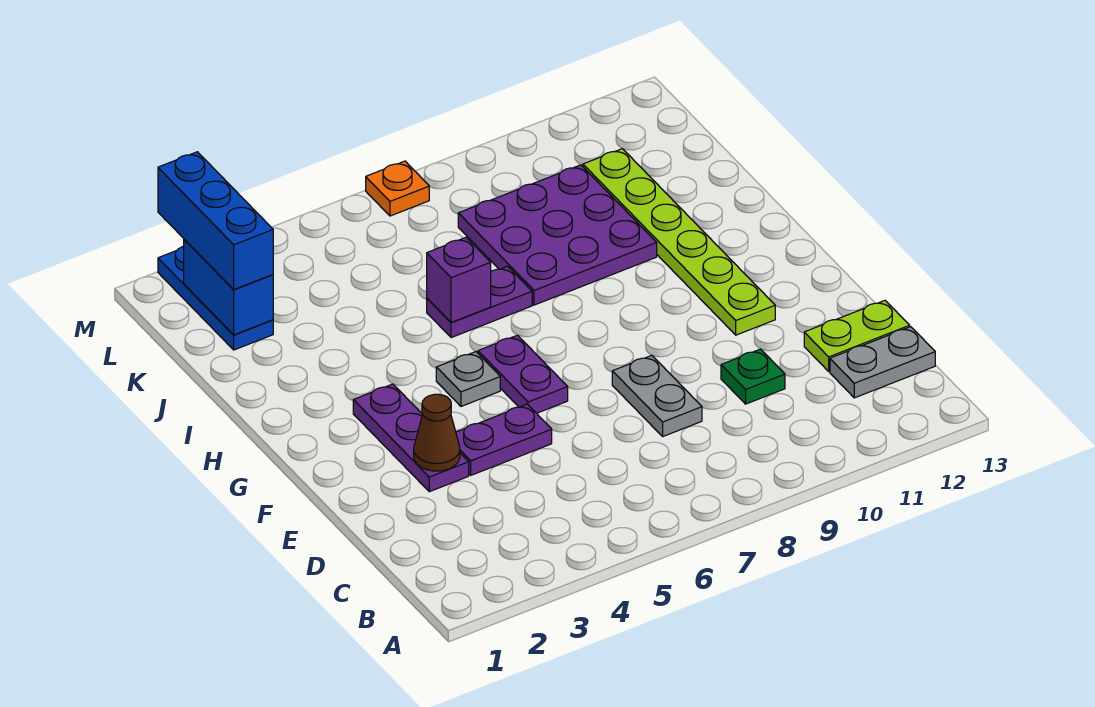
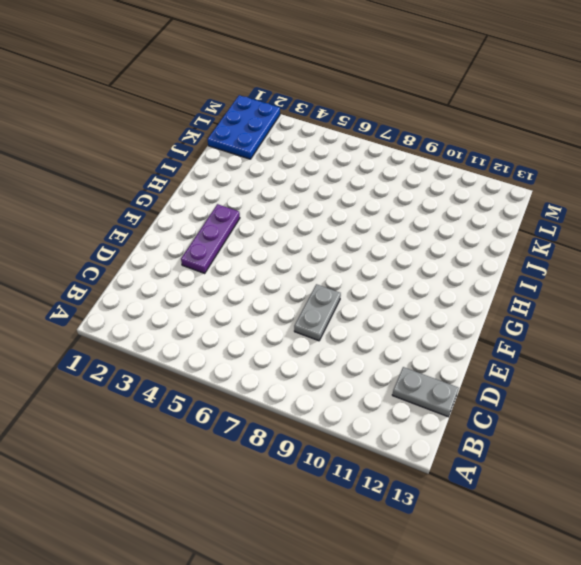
blue plate K1:M2 level 1 -> blue plate K2:M2 level 1
none -> green plate D10 level 1
none -> lime plate D12:D13 level 1
none -> purple plate E4:E5 level 1

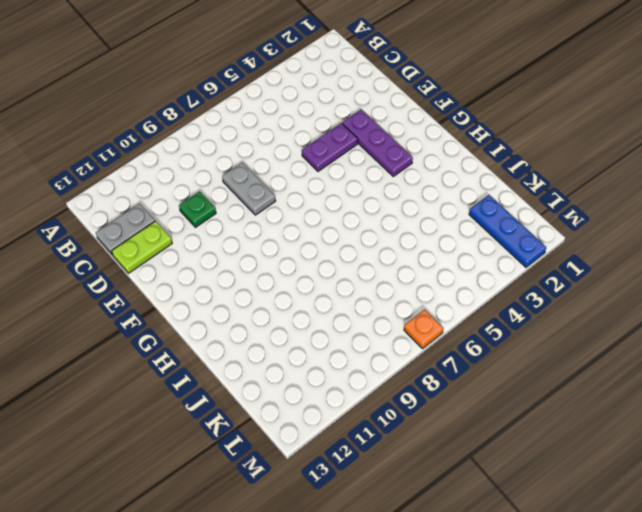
none -> purple plate F6:G6 level 1
none -> lime plate F11:K11 level 1
none -> grey plate G5 level 1

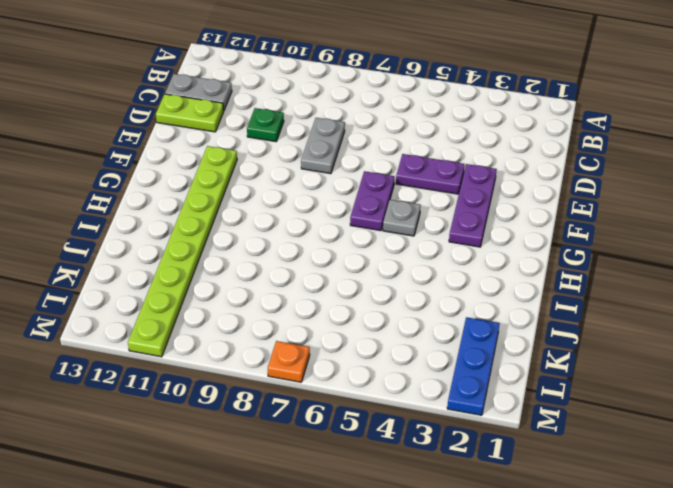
lime plate F11:M11 level 1 -> lime plate F11:K11 level 1
none -> purple plate I6:I7 level 1
none -> purple plate I8:K10 level 1
none -> brown cone E3 level 2

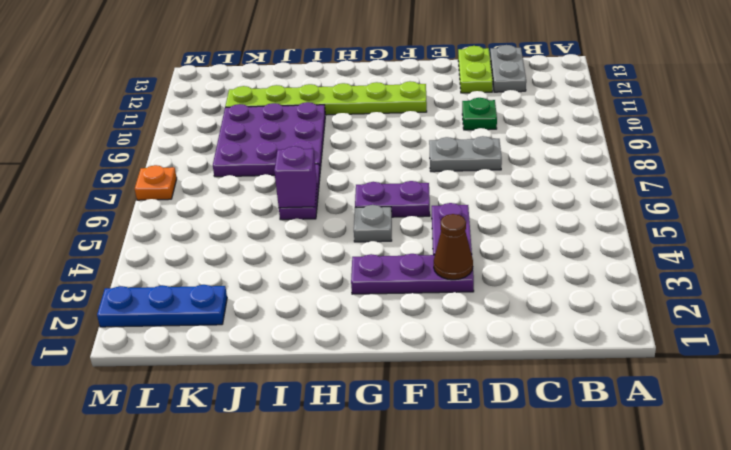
none -> blue brick K2:L2 level 2
none -> blue brick K2:M2 level 3

